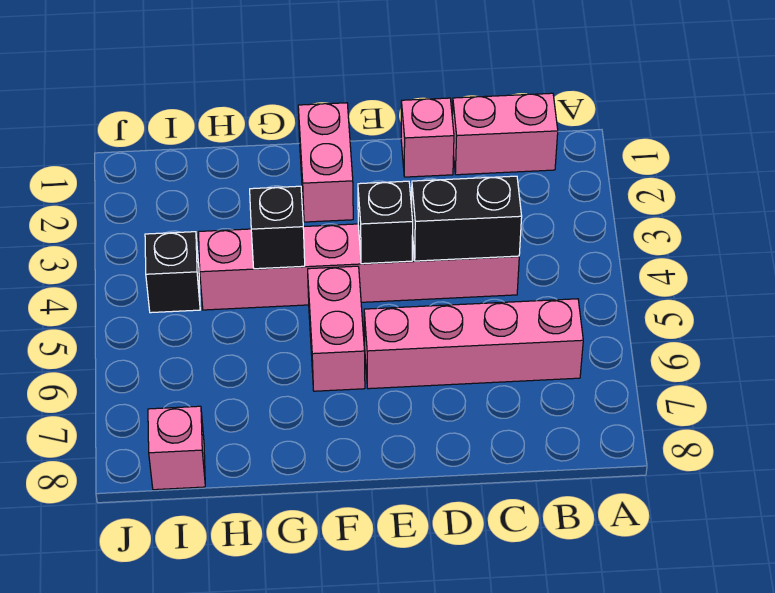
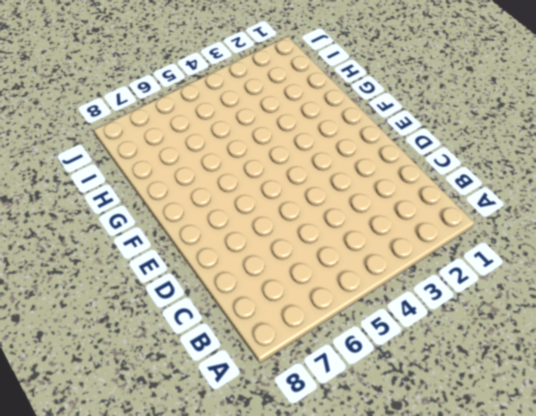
none -> pink brick B1:C1 level 1
none -> pink brick B6:E6 level 1

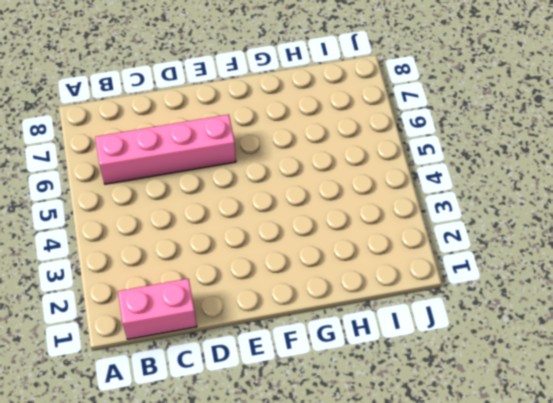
none -> pink brick C4:H4 level 1
none -> pink brick D1 level 1

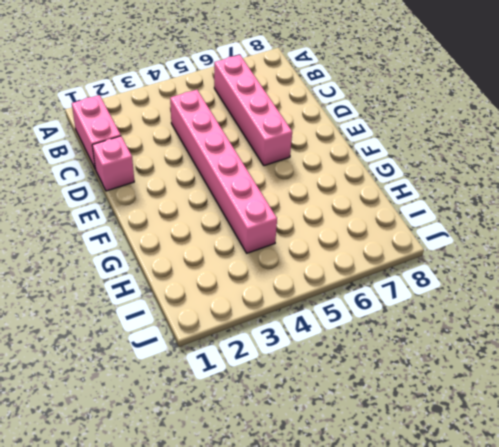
none -> pink brick F1:F2 level 1
none -> pink brick F5:F6 level 1

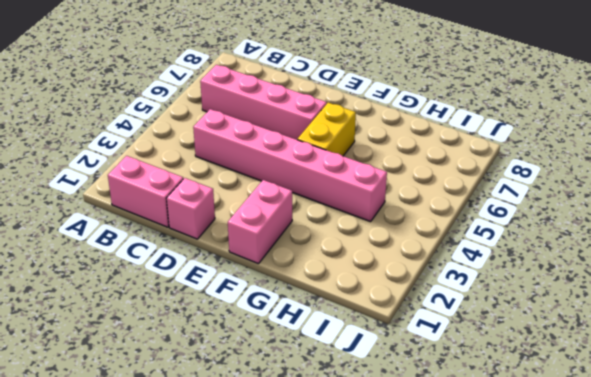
yellow brick F5:F6 level 1 -> pink brick F5:F6 level 1
none -> black brick I4 level 1
none -> pink brick I8 level 1

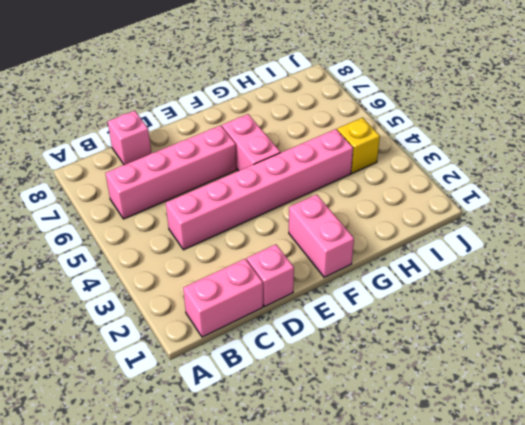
pink brick C8 level 1 -> pink brick I8 level 1
yellow brick I4 level 1 -> black brick I4 level 1
none -> black brick C4:D4 level 2
none -> black brick E4 level 2

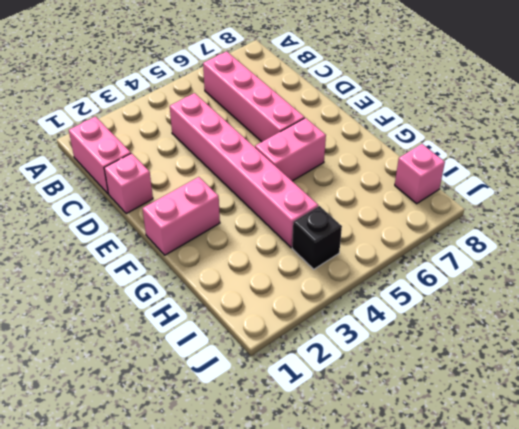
none -> black brick C4:D4 level 2
none -> black brick E4 level 2

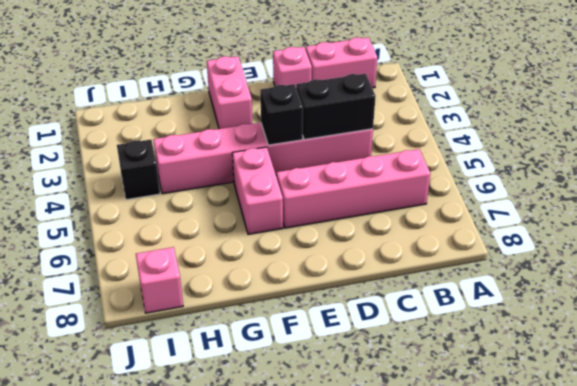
none -> black brick G4 level 2

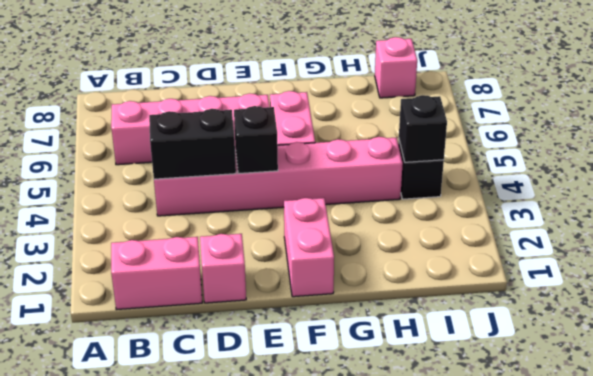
black brick I4 level 2 -> black brick G4 level 2

